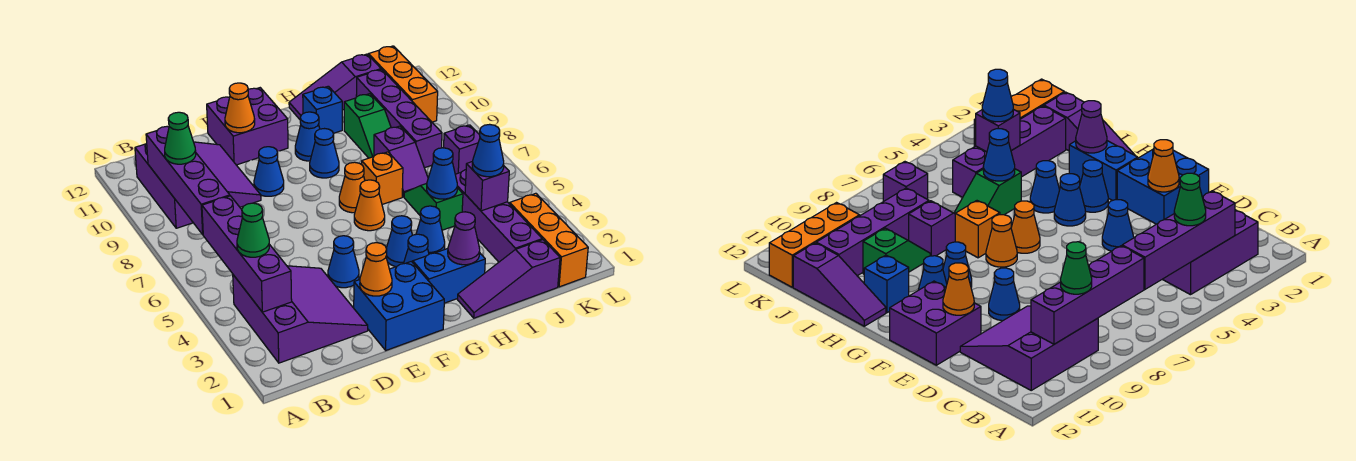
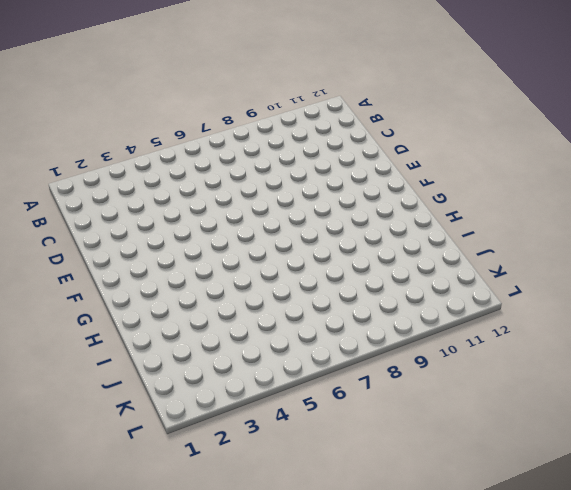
none -> purple slope B2:D4 level 1 top B
none -> purple slope B9:D11 level 1 top B
none -> blue brick E1:F2 level 1
none -> blue cone E4 level 1

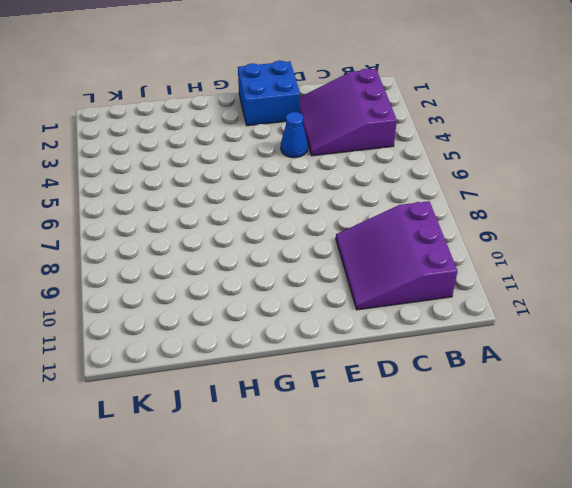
none -> blue cone E9 level 1
none -> purple brick E11:F12 level 1
none -> blue brick G2:H2 level 1
none -> blue cone G3 level 1

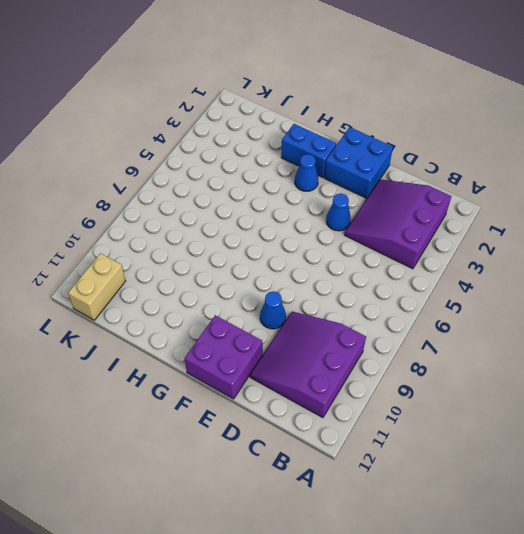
tan brick K11:K12 level 1 -> orange brick K10:K12 level 1
none -> blue cone G4 level 1
none -> orange cone G6 level 1
none -> orange cone G7 level 1
none -> blue cone G9 level 1

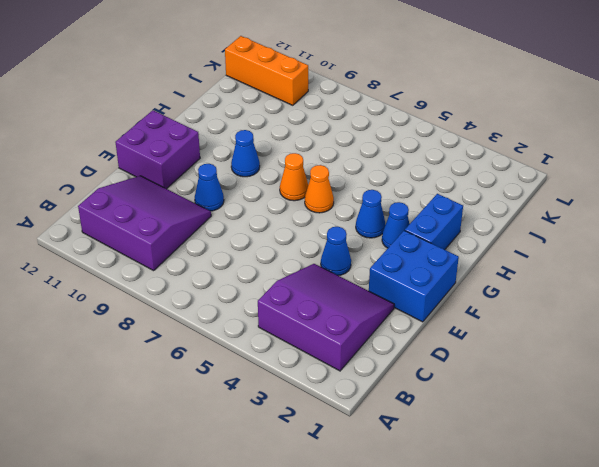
none -> blue cone G10 level 1
none -> purple slope H1:J1 level 1 top J
none -> blue cone H4 level 1
none -> orange brick H7 level 1

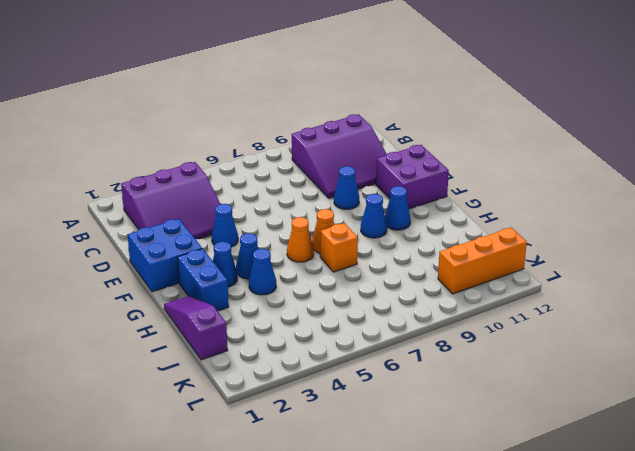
none -> blue brick H11 level 1
none -> purple slope H12:J12 level 1 top J
none -> green slope I5:I6 level 1 top 5
none -> purple slope I7:I8 level 1 top 8

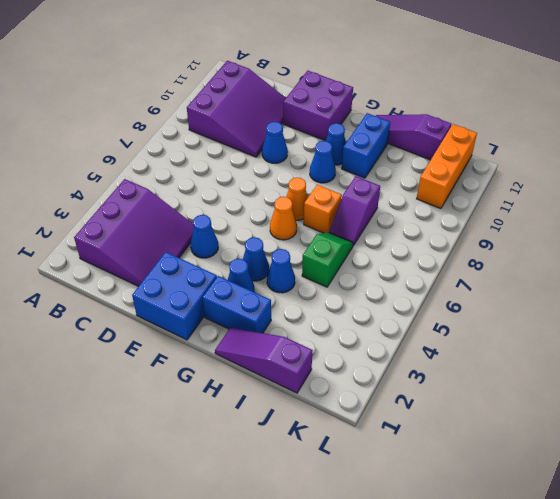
blue brick H10:H11 level 1 -> blue brick H11 level 1
none -> green slope I9:I10 level 1 top 10
none -> purple brick J2:J5 level 1
none -> purple brick J8:J11 level 1
none -> orange brick K1:K3 level 1

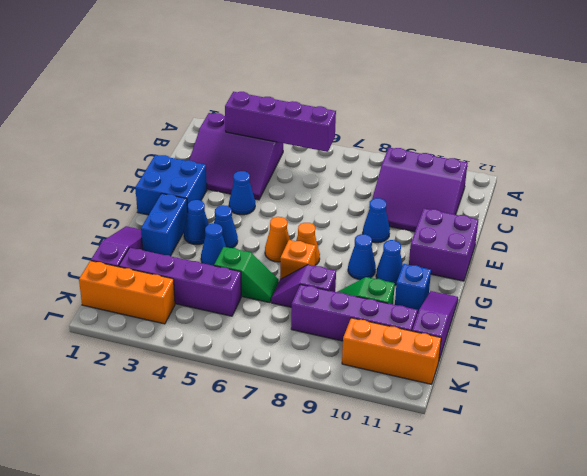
none -> purple brick K7 level 1
none -> purple brick B7:B10 level 2
none -> orange cone E2 level 2
none -> orange cone E11 level 2

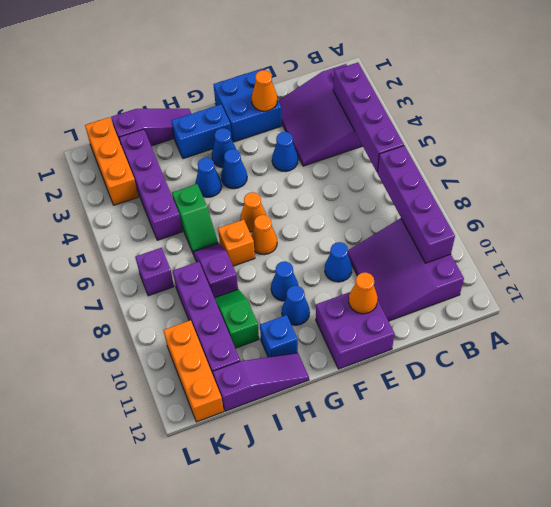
none -> purple cone H2 level 2
none -> blue cone I5 level 2
none -> purple brick J4 level 2
none -> green cone B4 level 3

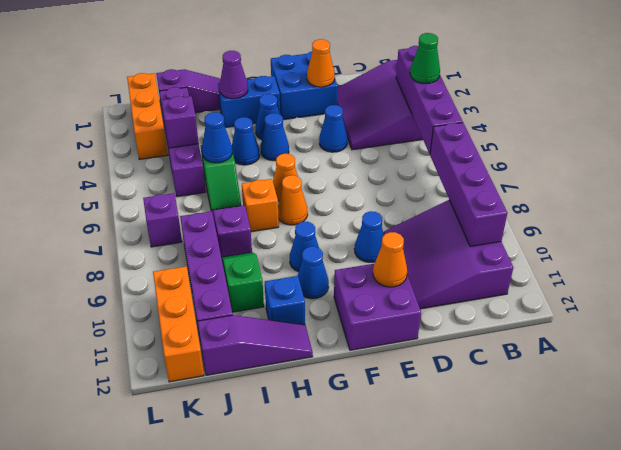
none -> green cone B9 level 3
none -> blue cone J4 level 3

